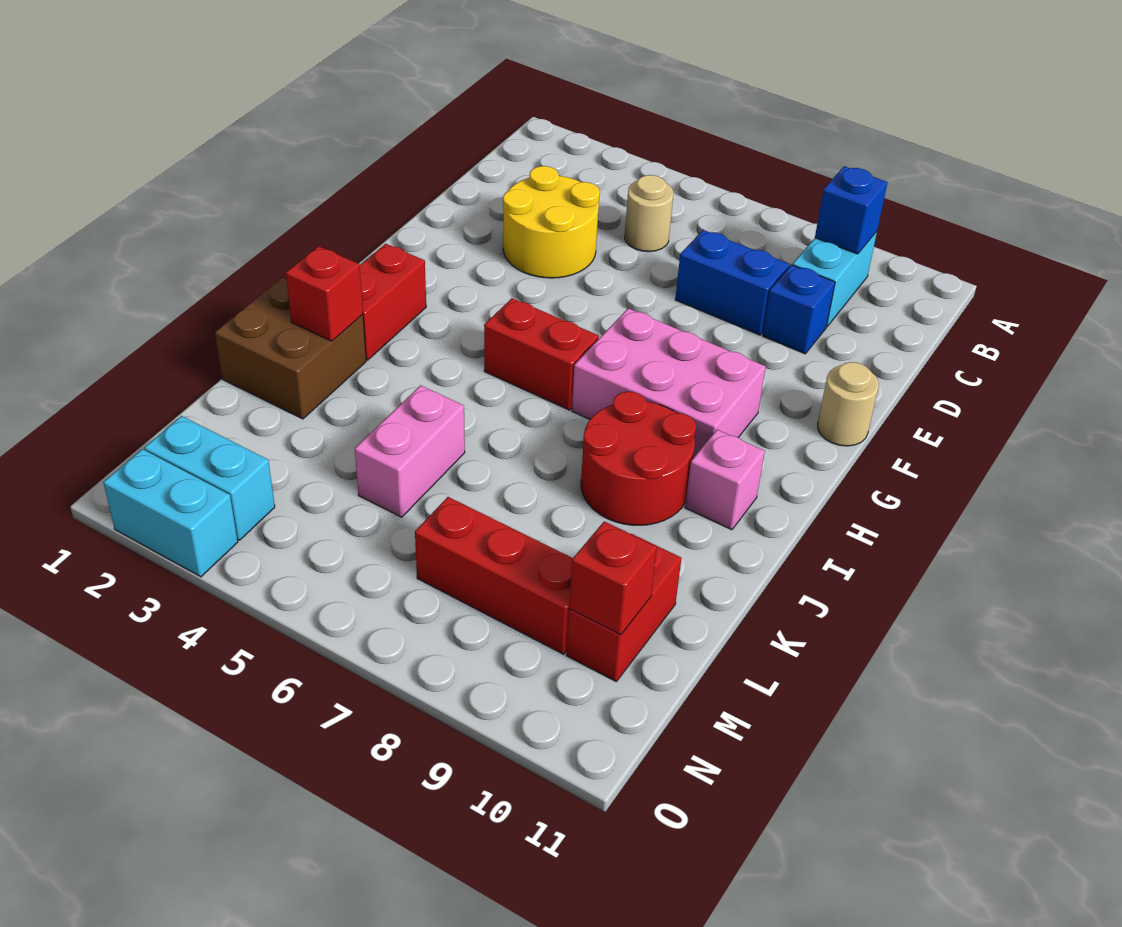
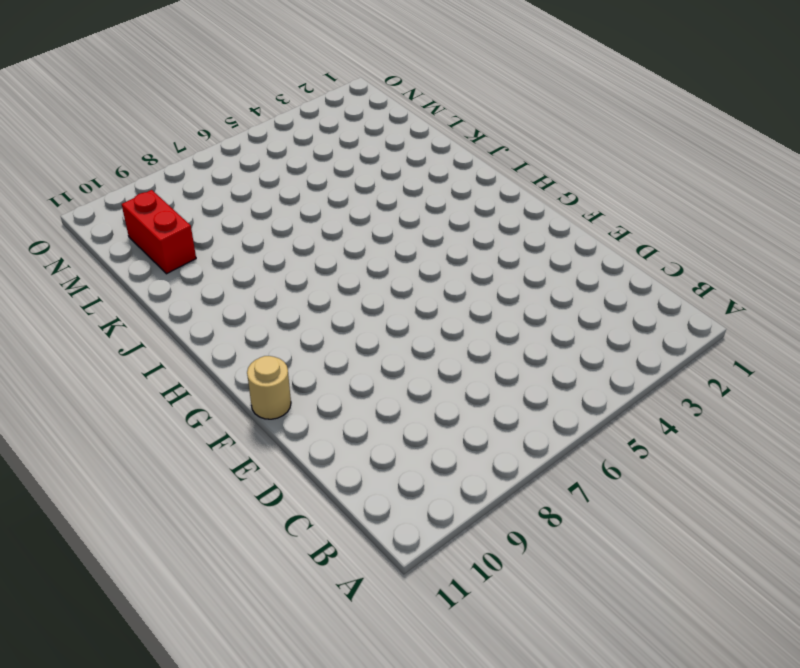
none -> cyan brick B9:C9 level 1
none -> tan round brick C5 level 1
none -> yellow round brick D3:E4 level 1

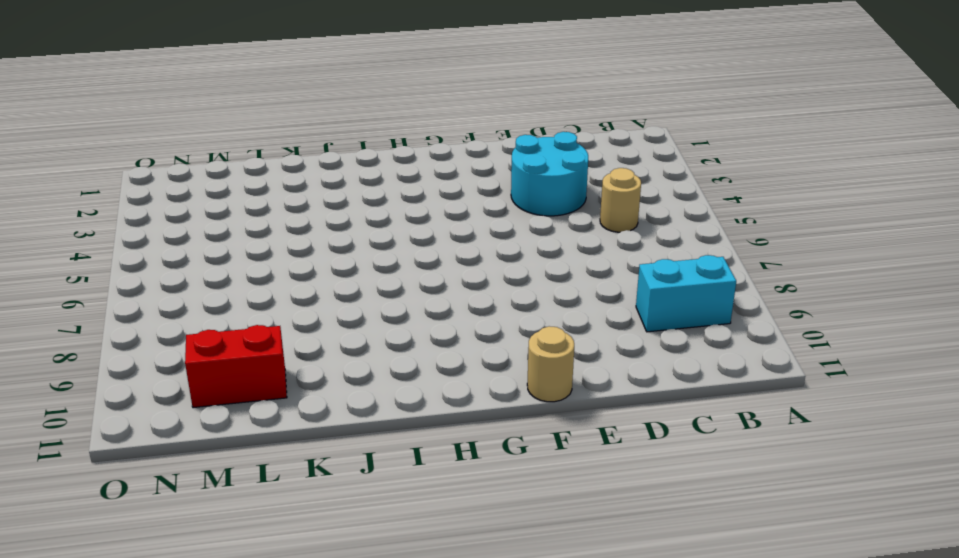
cyan round brick D3:E4 level 1 -> yellow round brick D3:E4 level 1
none -> blue brick D7:D8 level 1
none -> blue brick D9 level 1
none -> pink brick G7:H9 level 1

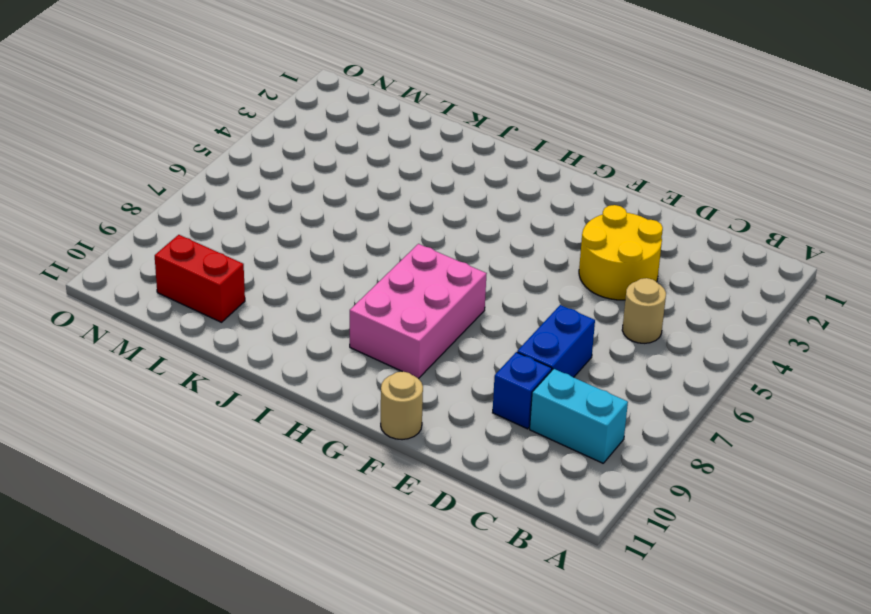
none -> red brick H2:I2 level 1
none -> red brick H5:H6 level 1
none -> red round brick I8:J9 level 1

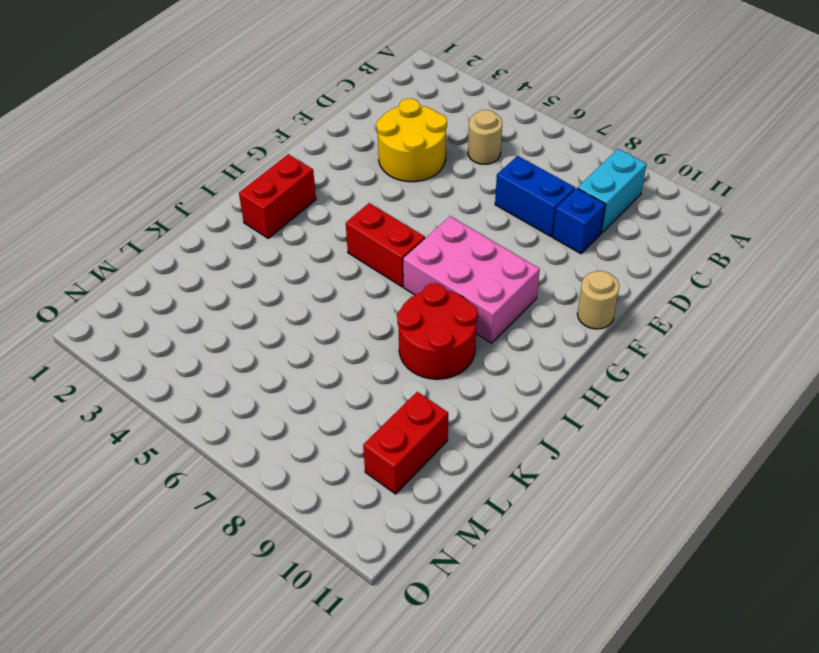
none -> pink brick I10 level 1
none -> brown brick J1:K2 level 1
none -> pink brick K5:L5 level 1

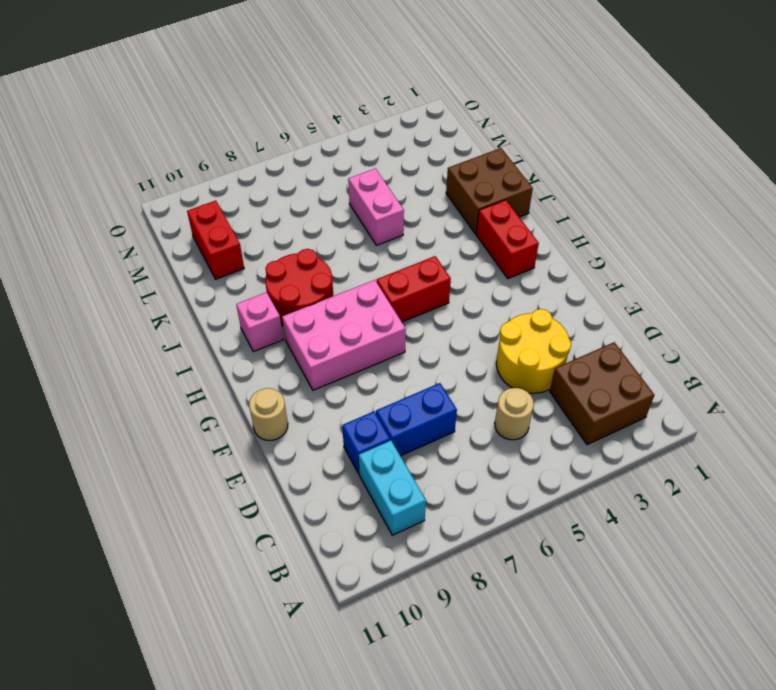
brown brick B2:C3 level 1 -> none
none -> red brick M7:M9 level 1
none -> cyan brick N2:N3 level 1
none -> cyan brick O2:O3 level 1

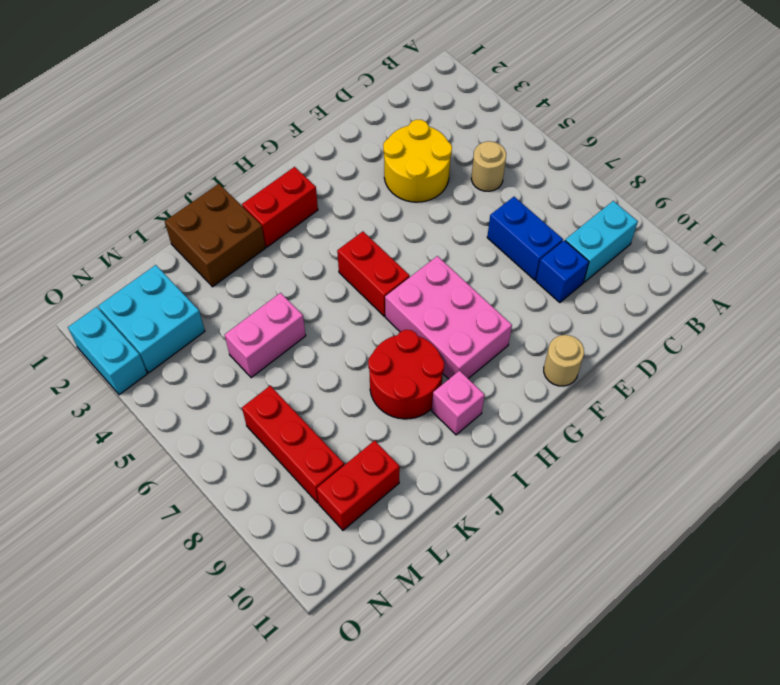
cyan brick M2:N3 level 1 -> cyan brick N2:N3 level 1
none -> blue brick B9 level 2
none -> red brick J2 level 2
none -> red brick M10 level 2

